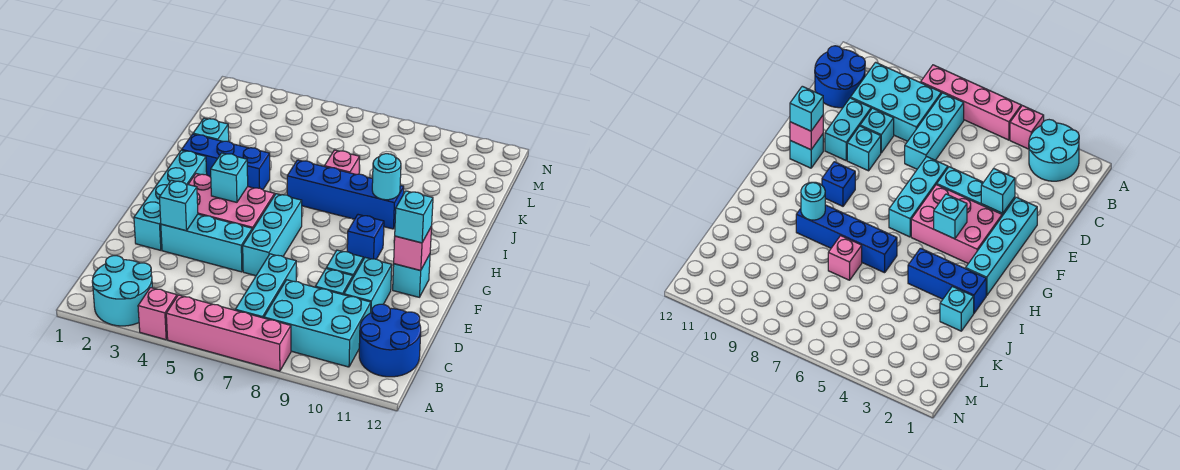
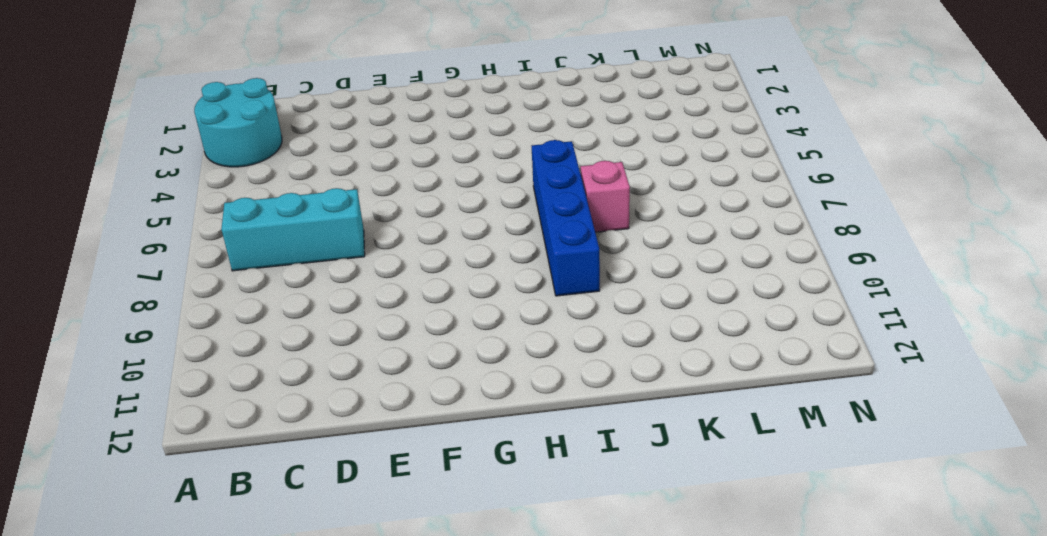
none -> pink brick A4 level 1
none -> pink brick A5:A8 level 1
none -> cyan brick B8:C10 level 1

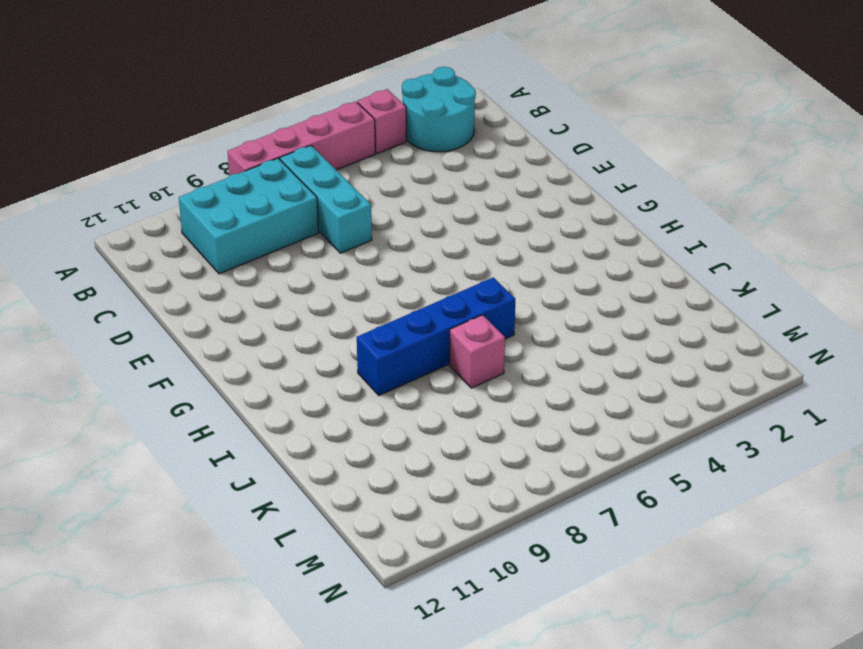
none -> blue round brick B11:C12 level 1
none -> cyan brick D9 level 1
none -> cyan brick D10:E10 level 1

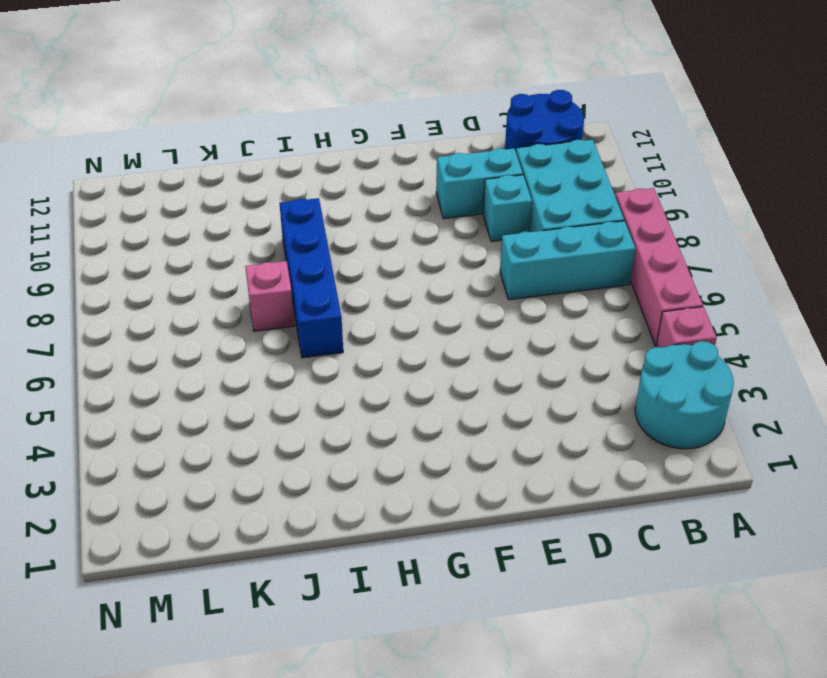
none -> cyan brick E2:H2 level 1
none -> cyan brick E3:E5 level 1
none -> cyan brick E6:G6 level 1

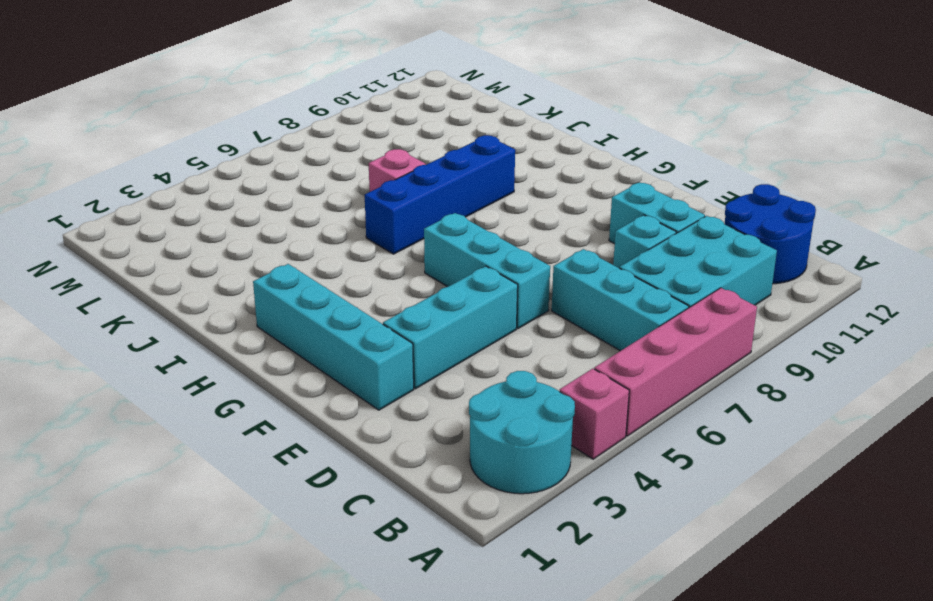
none -> cyan brick E9 level 1
none -> pink brick F3:G5 level 1
none -> cyan brick F11 level 1

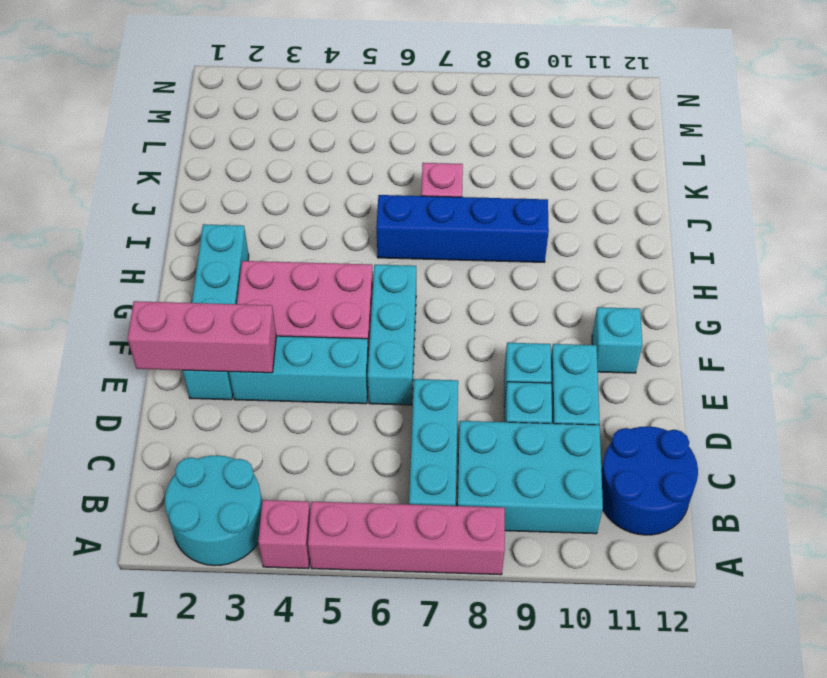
pink brick E1:E3 level 2 -> cyan brick E3 level 2
none -> blue brick G9 level 1
none -> blue brick I2:I4 level 1
none -> cyan brick J2 level 1

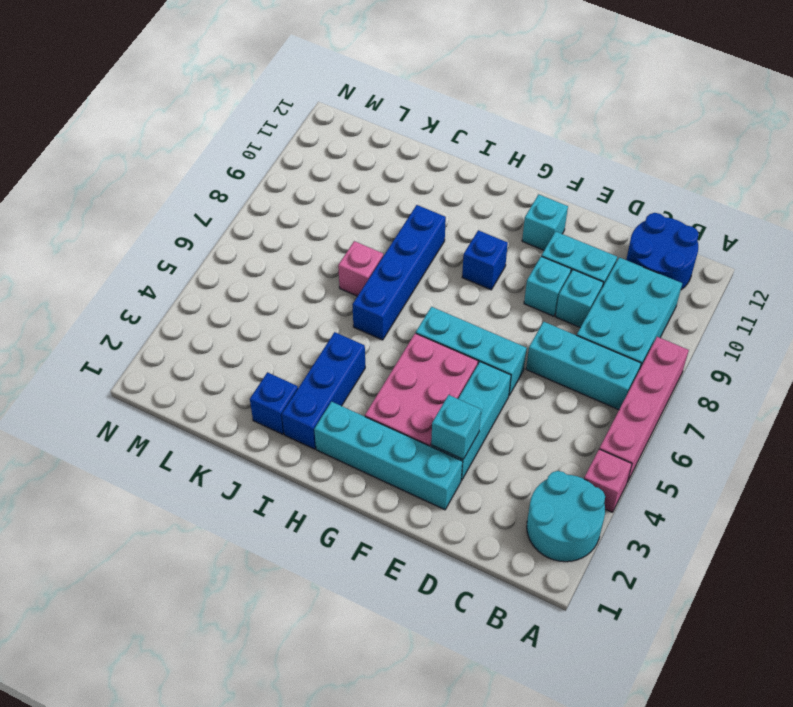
blue brick J2 level 1 -> cyan brick J2 level 1
none -> pink brick F11 level 2
none -> cyan brick G4 level 2
none -> cyan round brick I9 level 2

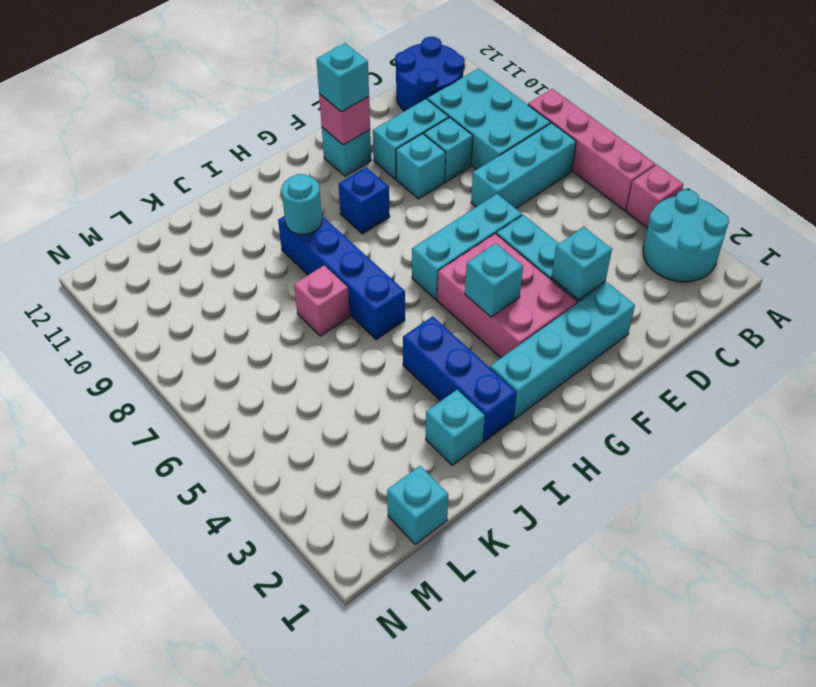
cyan brick L1 level 1 -> none

